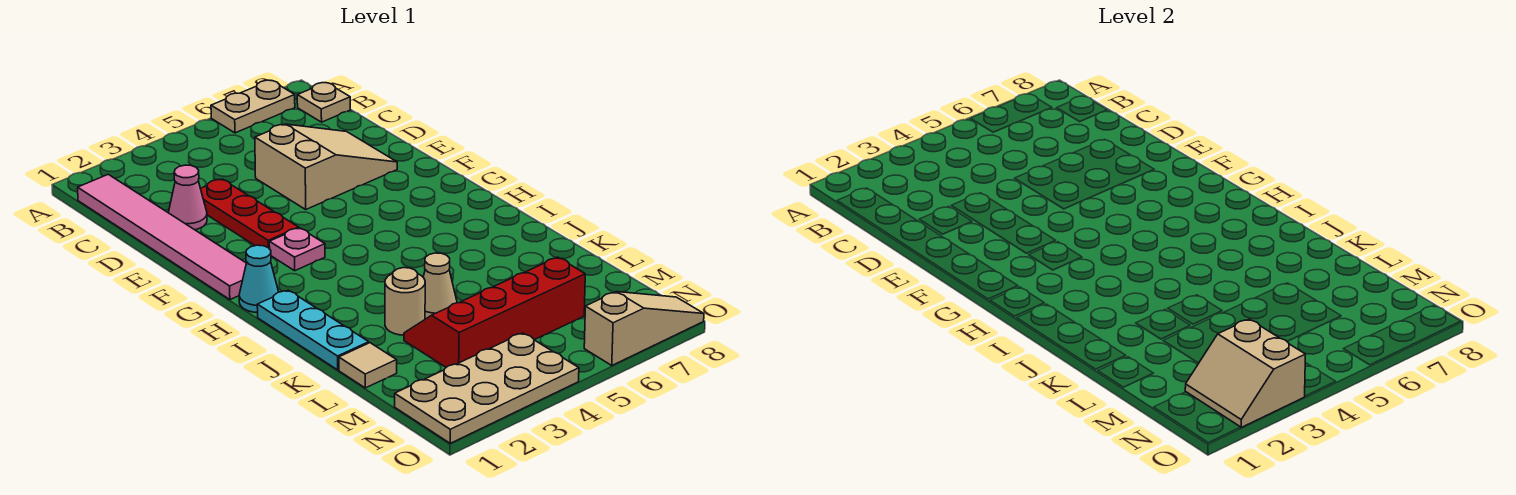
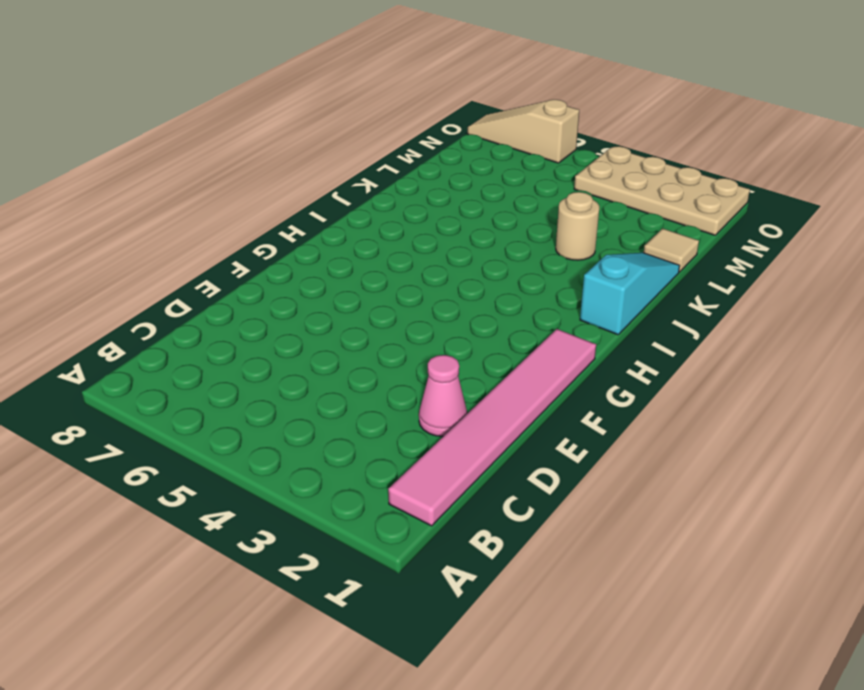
cyan slope I1:K1 level 1 top I -> cyan plate I1:K1 level 1
none -> tan plate A6:A7 level 1
none -> tan plate B8 level 1
none -> red plate D3:F3 level 1

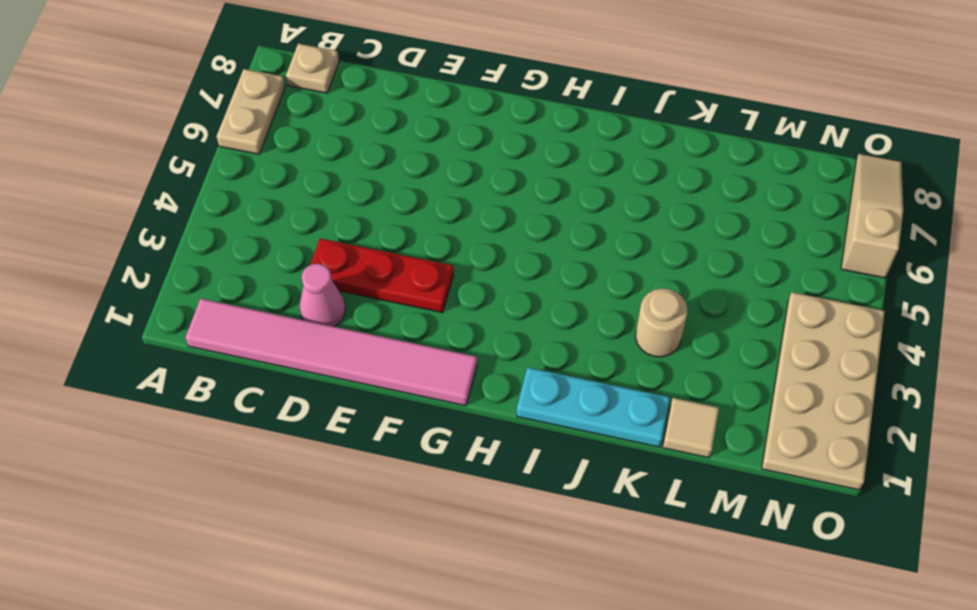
none -> tan slope D5:E7 level 1 top 5
none -> pink plate G3 level 1
none -> cyan cone H1 level 1

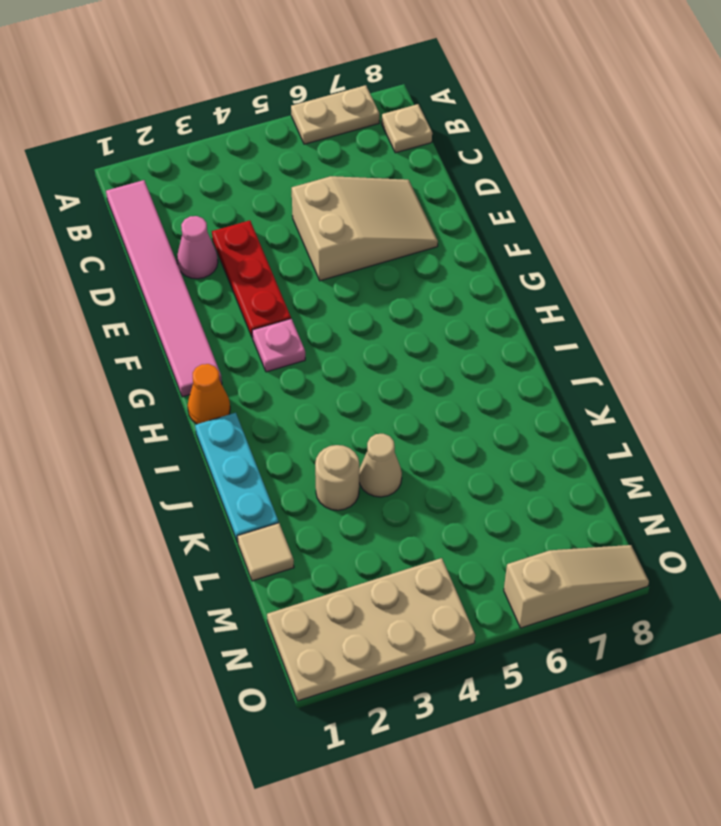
orange cone H1 level 1 -> cyan cone H1 level 1
none -> red slope L3:M6 level 1 top M
none -> tan slope N2:O3 level 2 top 3

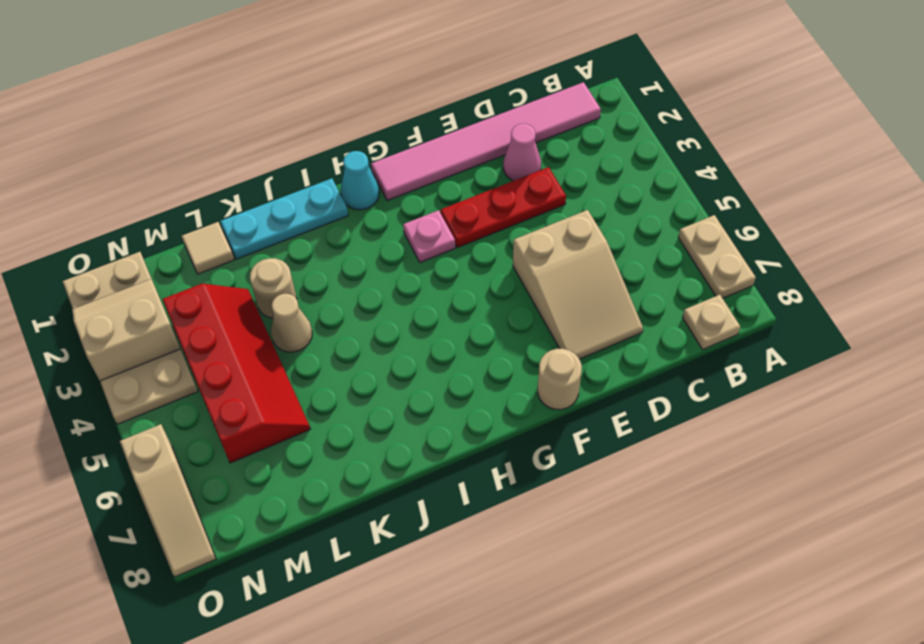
tan round brick F8 level 1 -> none

